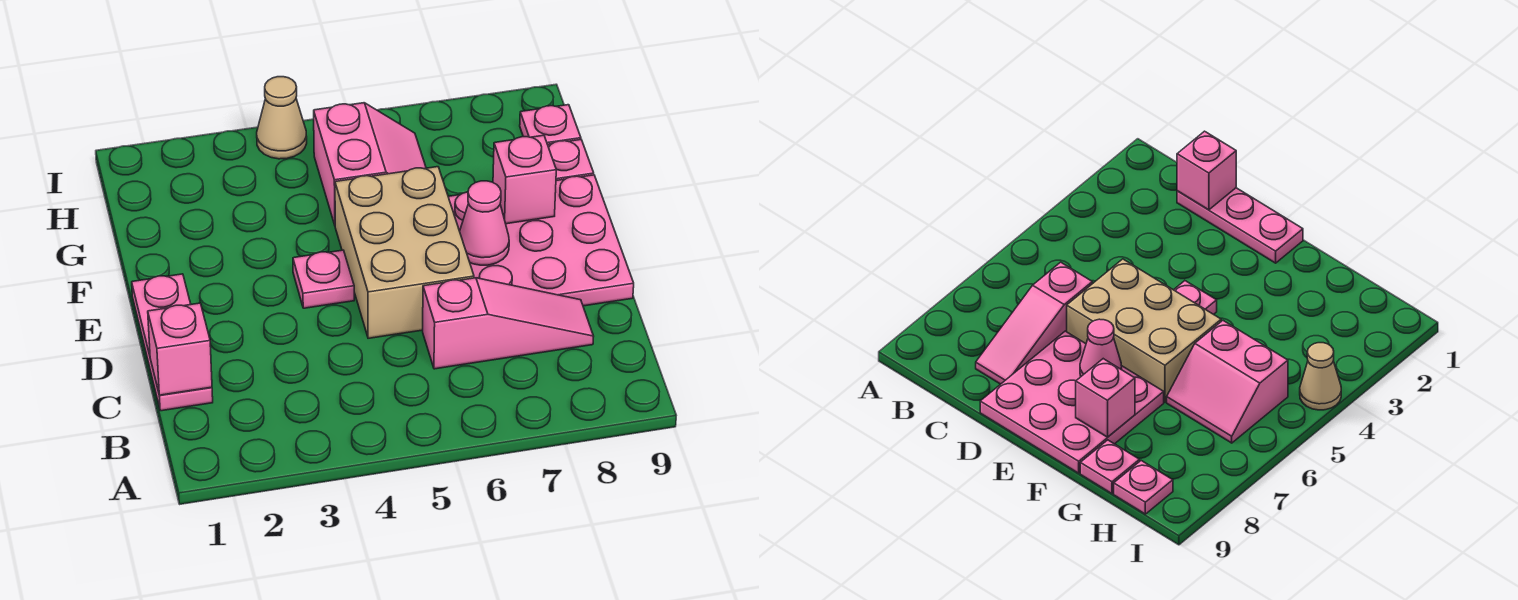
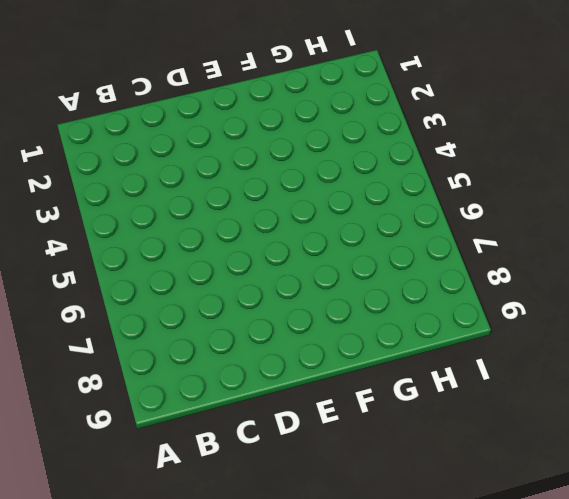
none -> pink plate C1:E1 level 1
none -> pink slope C6:C8 level 1 top 6
none -> tan brick D5:F6 level 1

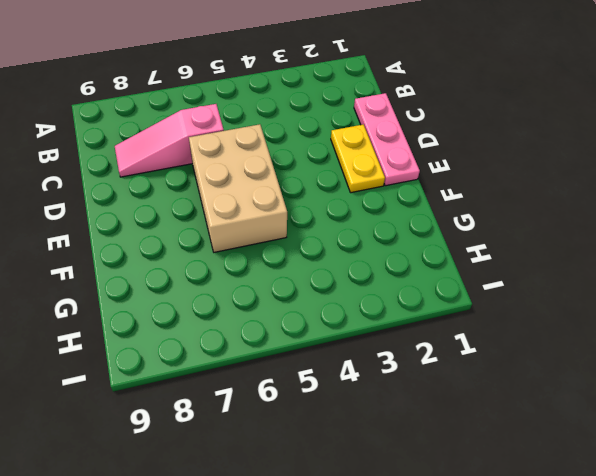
yellow plate D2:E2 level 1 -> none
none -> pink plate D7:F9 level 1
none -> pink plate E4 level 1
none -> pink slope G5:H6 level 1 top 5

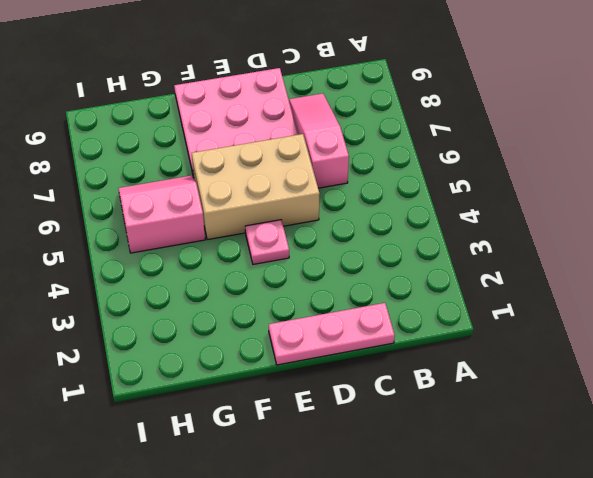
none -> pink plate G9 level 1
none -> pink plate H9 level 1
none -> tan cone I4 level 1

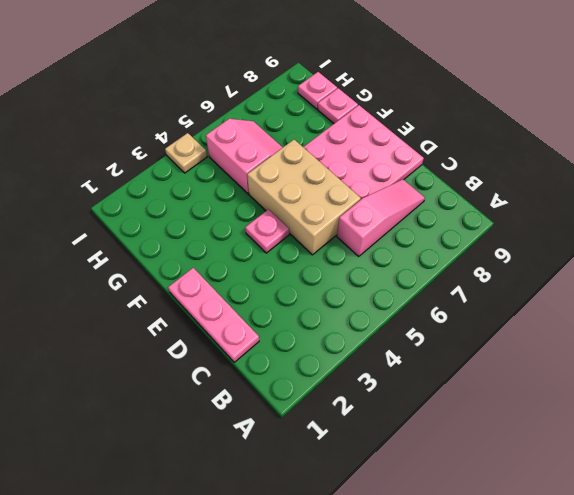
tan plate I4 level 1 -> tan cone I4 level 1
none -> pink brick C1 level 2
none -> pink cone E7 level 2
none -> pink brick F8 level 2

